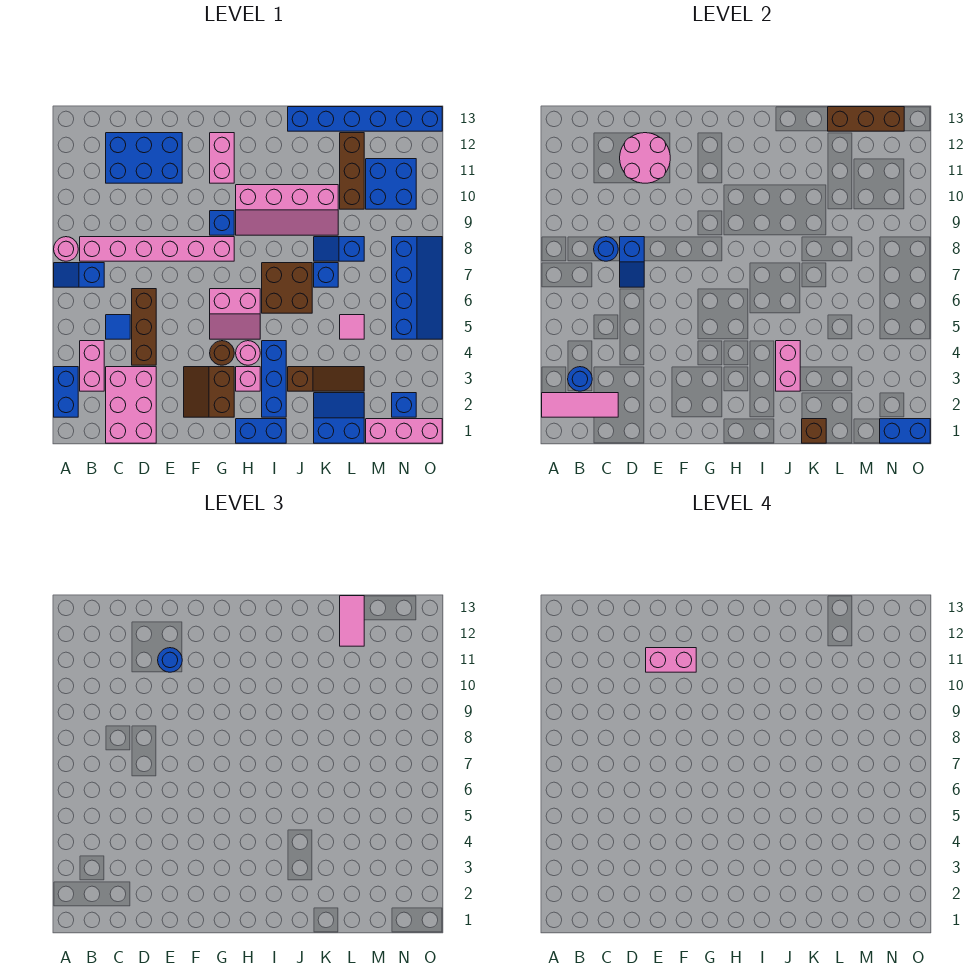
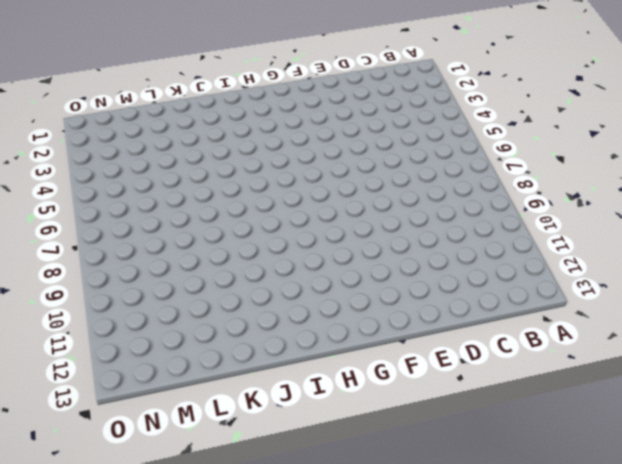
none -> blue brick A2:A3 level 1
none -> blue slope A7:B7 level 1 top B
none -> pink round brick A8 level 1
none -> pink brick B3:B4 level 1

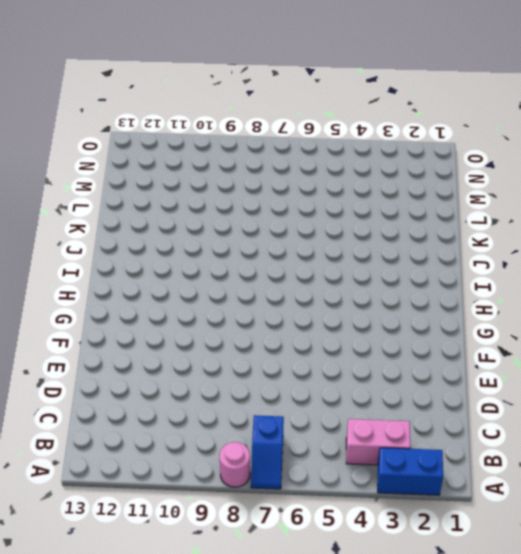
none -> pink brick B8:G8 level 1
none -> pink brick C1:D3 level 1
none -> blue tile C5 level 1
none -> blue brick C11:E12 level 1

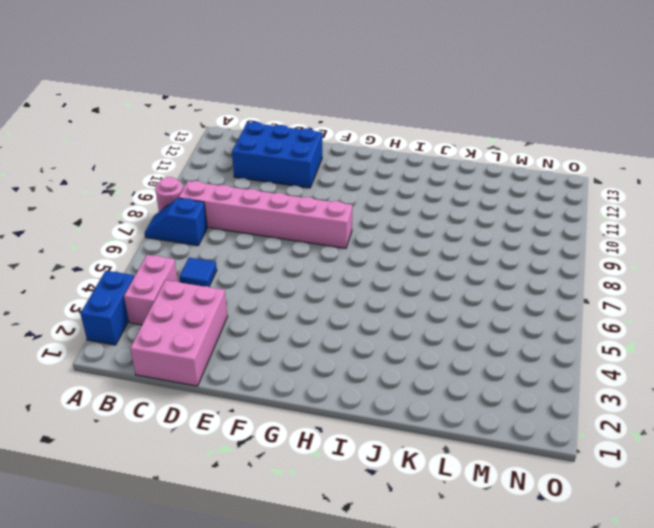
none -> brown brick D4:D6 level 1
none -> brown slope F2:G3 level 1 top G
none -> brown round brick G4 level 1
none -> pink slope G5:H6 level 1 top 6

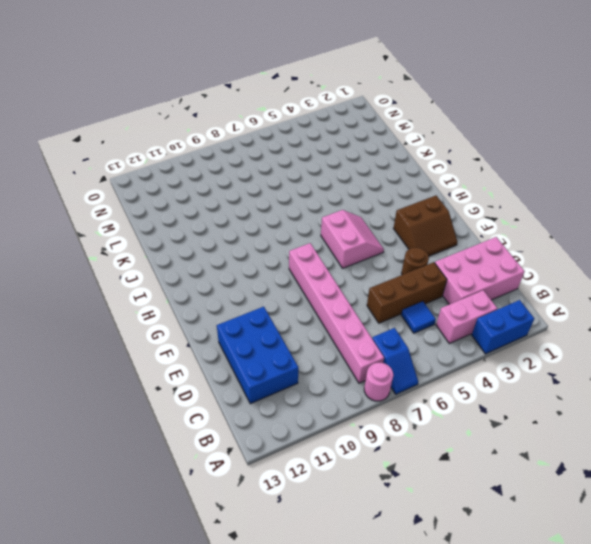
brown round brick E4 level 1 -> brown round brick G4 level 1
none -> blue brick G9 level 1
none -> pink brick G11:G12 level 1
none -> blue brick H1:I1 level 1
none -> pink brick H3 level 1

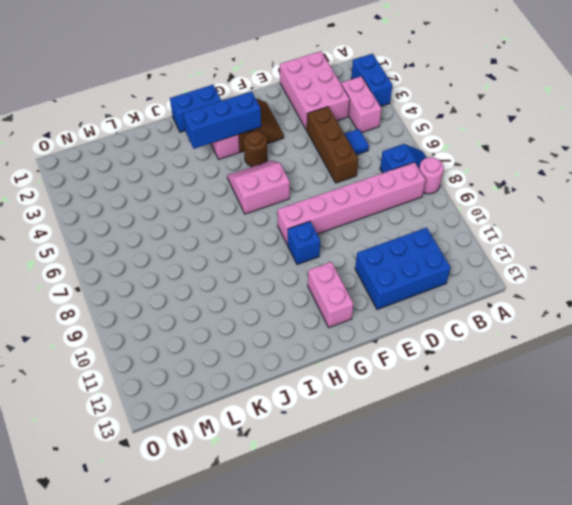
blue brick G3:I3 level 2 -> blue brick I2:I4 level 1
none -> pink round brick H4 level 1
none -> pink slope H9:K10 level 1 top 10
none -> brown brick I6:J7 level 1
none -> brown slope J3:L3 level 1 top J

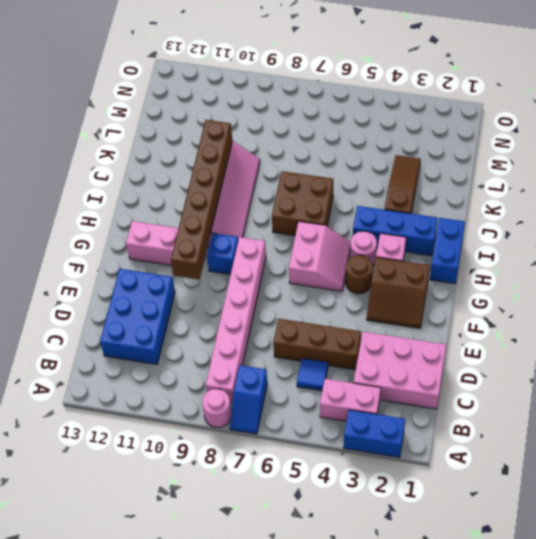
brown brick F10:K10 level 2 -> none
none -> blue brick J13:O13 level 1
none -> blue slope K1:L2 level 1 top 1
none -> blue brick K7 level 1
none -> blue slope K8:L8 level 1 top L

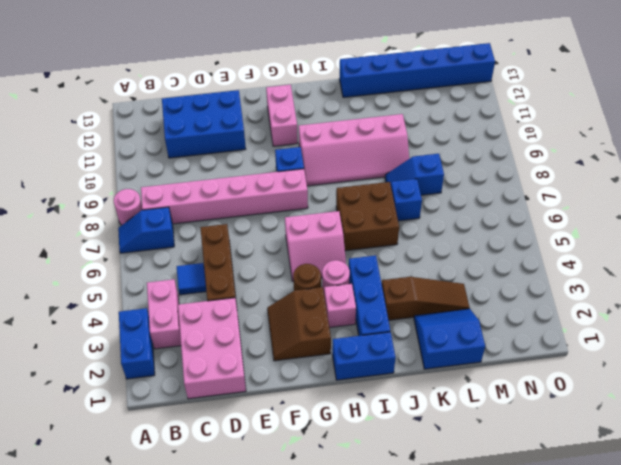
none -> pink tile L5 level 1
none -> brown brick L10:L12 level 1
none -> pink brick M1:O1 level 1
none -> blue brick M10:N11 level 1

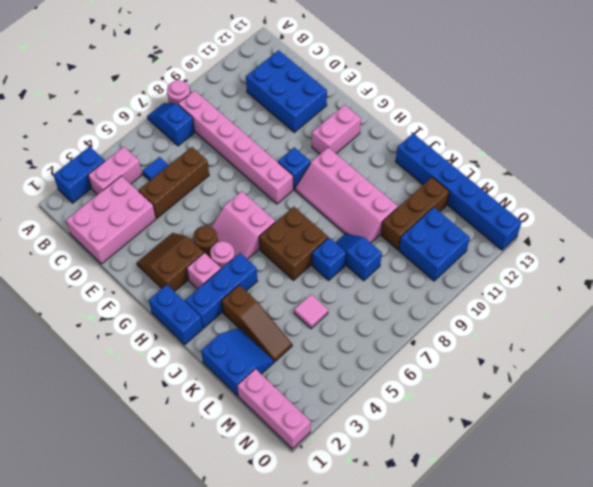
none -> blue brick N2 level 1
none -> blue slope N5:O8 level 1 top N
none -> pink tile A2:C2 level 2
none -> blue round brick B3 level 2

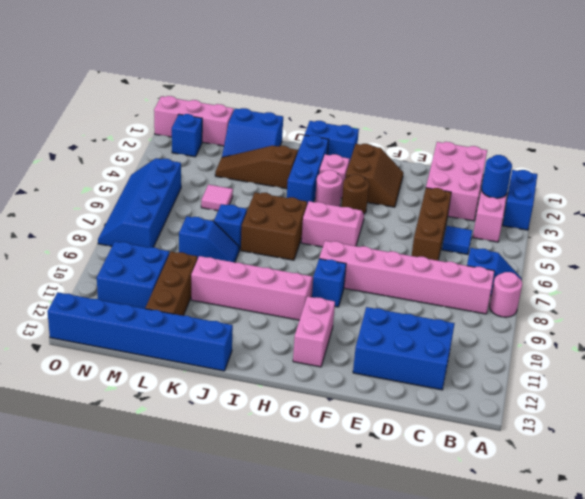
none -> pink tile A2:C2 level 2
none -> blue round brick C8 level 2
none -> blue slope D7:D8 level 2 top 8
none -> pink round brick D11:E12 level 2

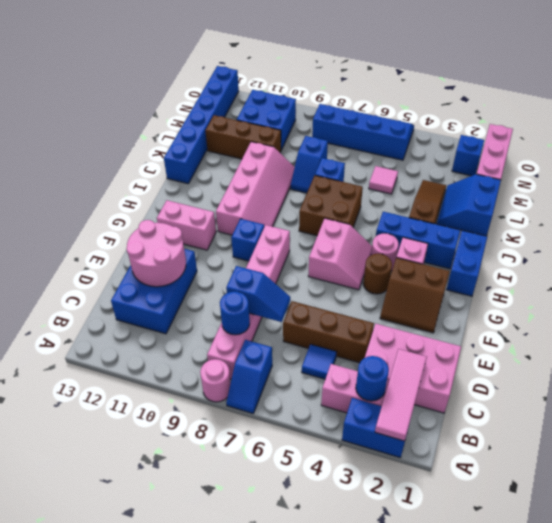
none -> pink brick J3:J4 level 2
none -> brown brick K1 level 2
none -> brown brick L13:N13 level 2
none -> blue brick N1:O1 level 2

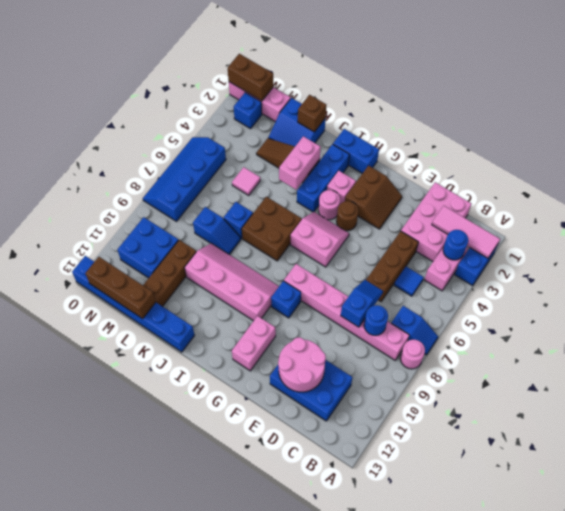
brown brick N1:O1 level 2 -> blue brick N1:O1 level 2
none -> blue round brick E11 level 3
none -> pink tile L12:L13 level 3
none -> pink brick E11:F11 level 4

